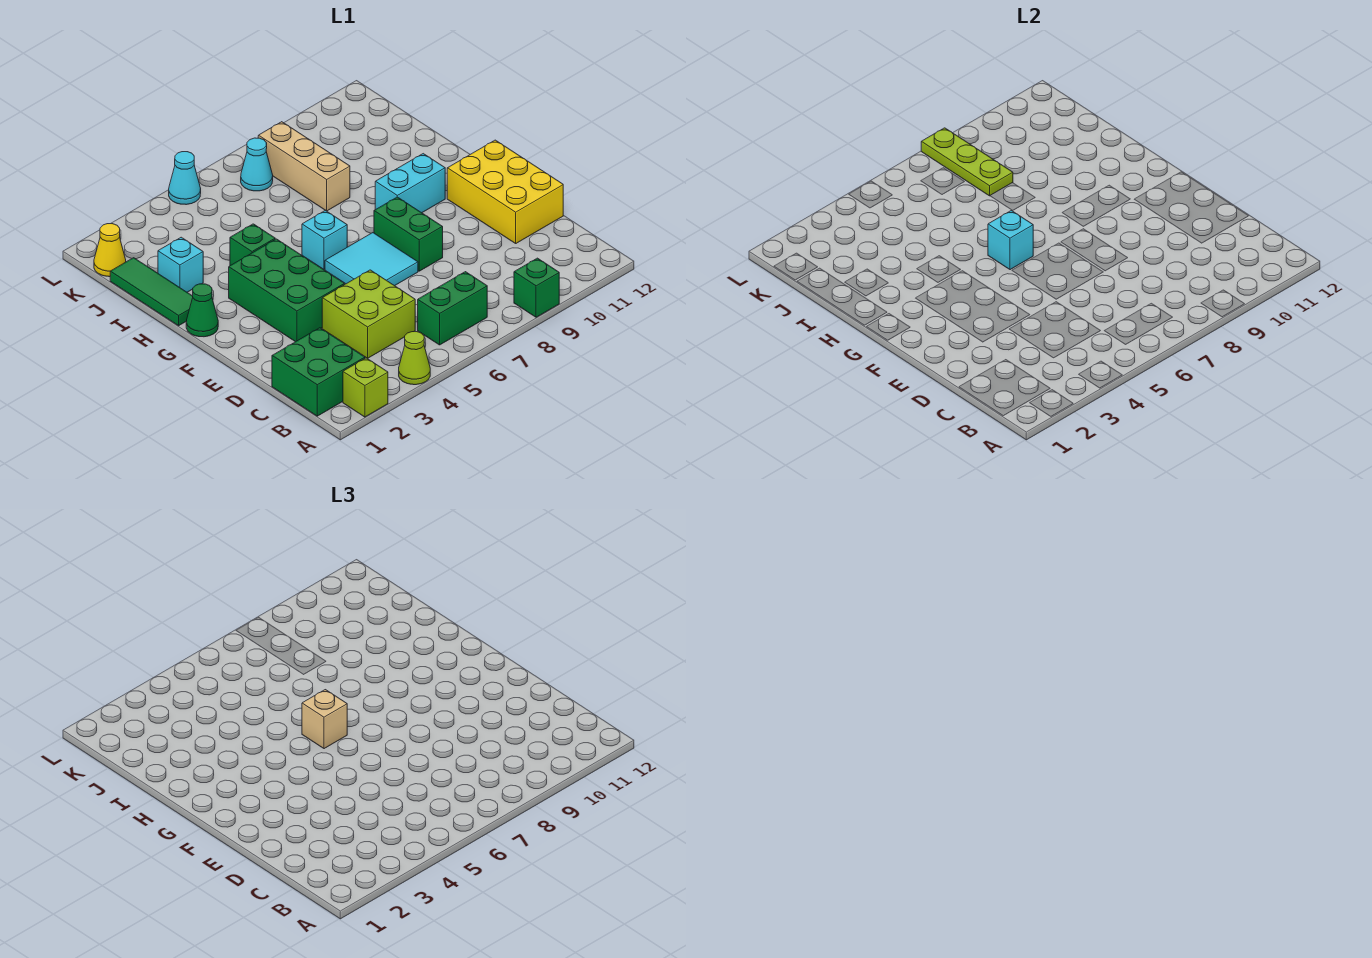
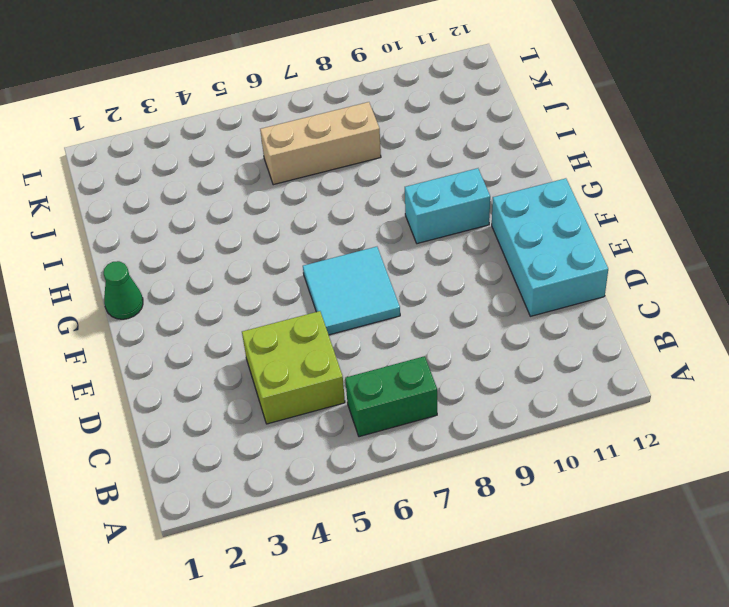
cyan brick D11:F12 level 1 -> yellow brick D11:F12 level 1
tan brick J6:J8 level 1 -> tan brick I8:K8 level 1
none -> lime brick A2 level 1
none -> lime cone A4 level 1
none -> green brick A9 level 1

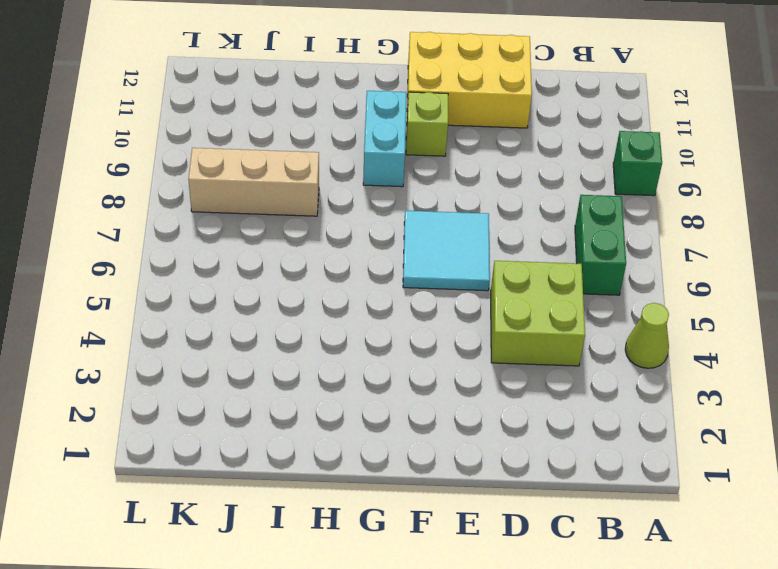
lime brick F10 level 1 -> lime brick A2 level 1
none -> green brick B1:C2 level 1
none -> green brick E3:G4 level 1
none -> green brick E8:F8 level 1

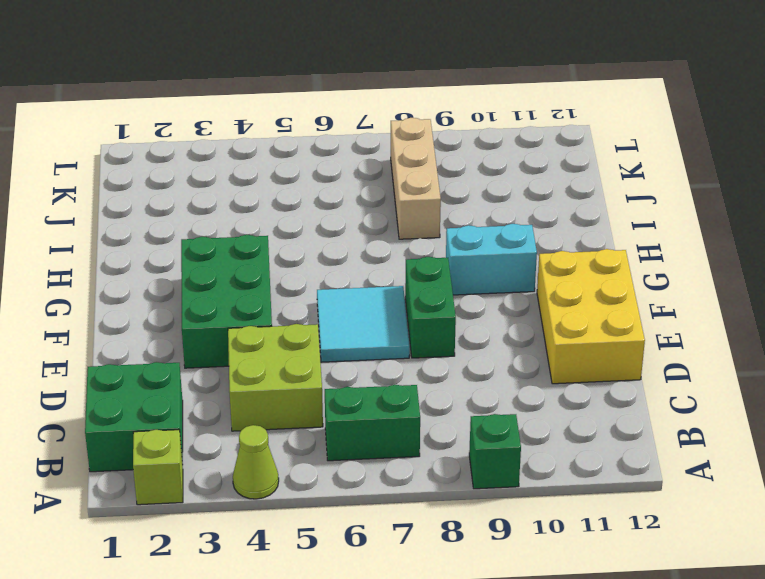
none -> green cone G1 level 1
none -> cyan brick G6 level 1
none -> green tile H1:J1 level 1

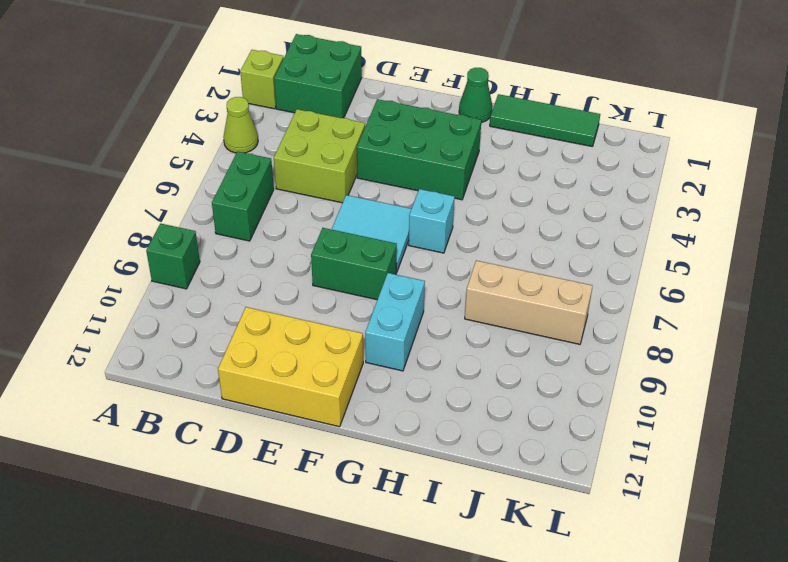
none -> green brick H4 level 1
none -> cyan brick I2 level 1
none -> yellow cone K1 level 1

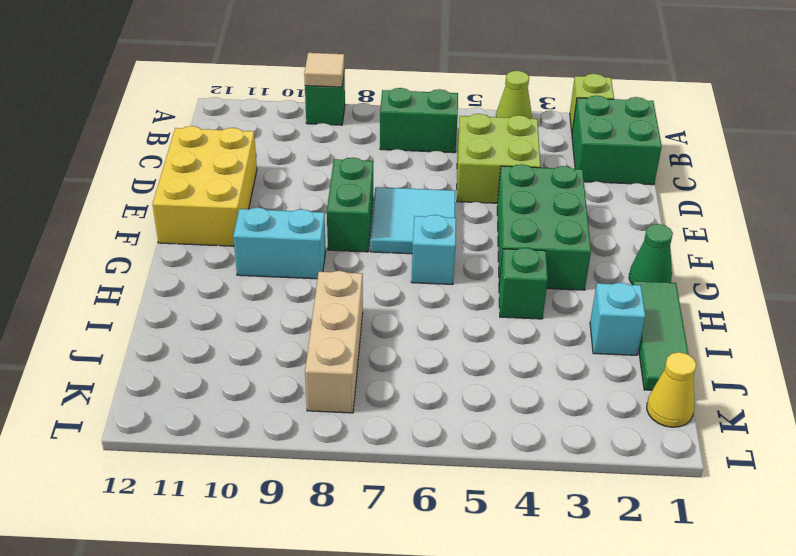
tan tile A9 level 2 -> none
none -> cyan cone K7 level 1
none -> cyan cone L5 level 1
none -> cyan brick G6 level 2

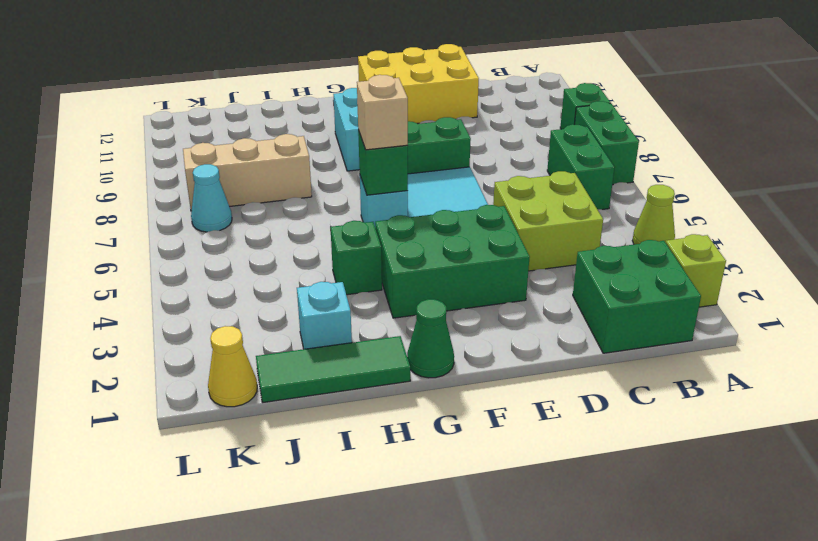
green brick A7:A8 level 1 -> none
green brick G6 level 2 -> cyan brick G6 level 2
none -> cyan cone L5 level 1
none -> lime plate J8:L8 level 2

